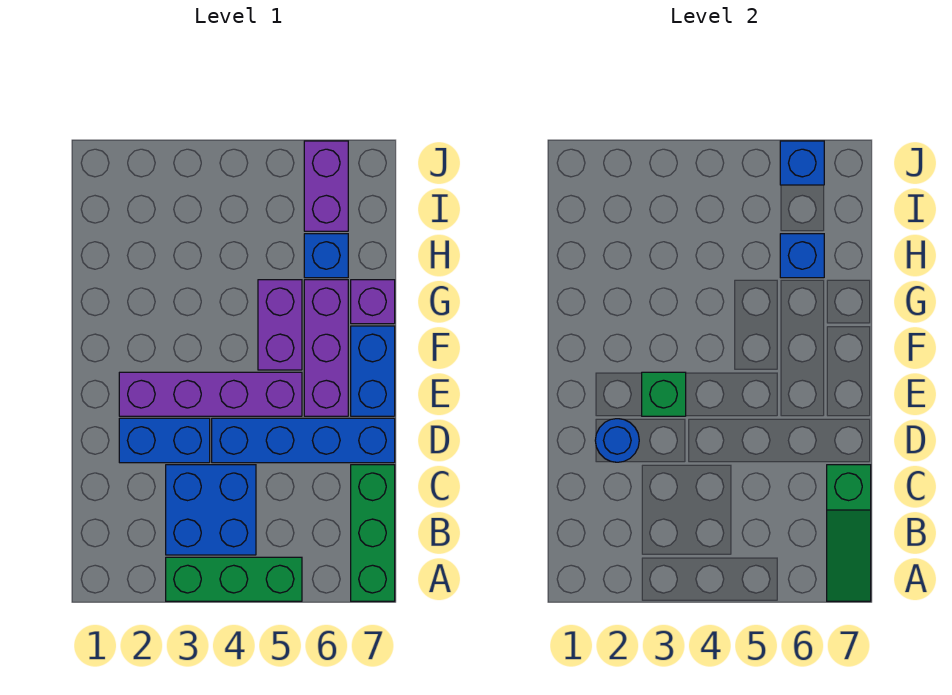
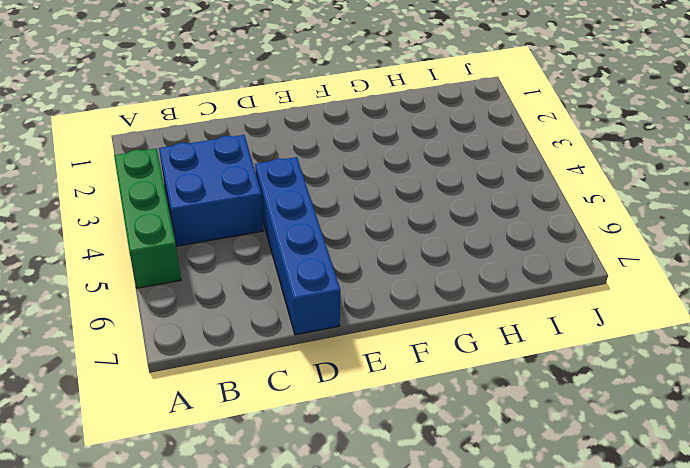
none -> green brick A7:C7 level 1
none -> blue brick D2:D3 level 1
none -> purple brick E2:E5 level 1

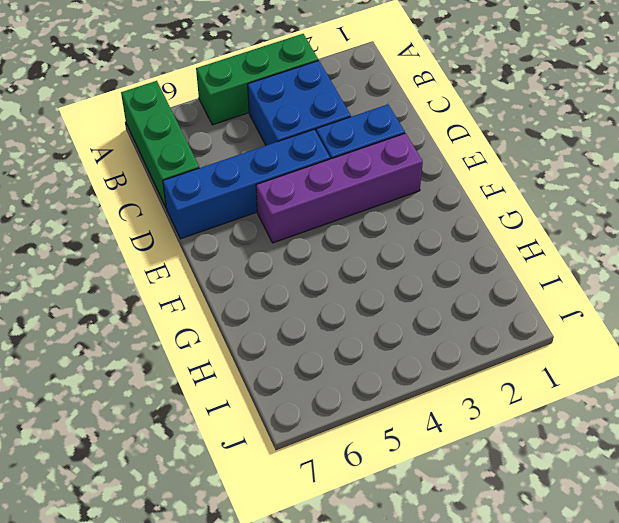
none -> purple brick E6:G6 level 1
none -> blue brick E7:F7 level 1
none -> purple brick F5:G5 level 1

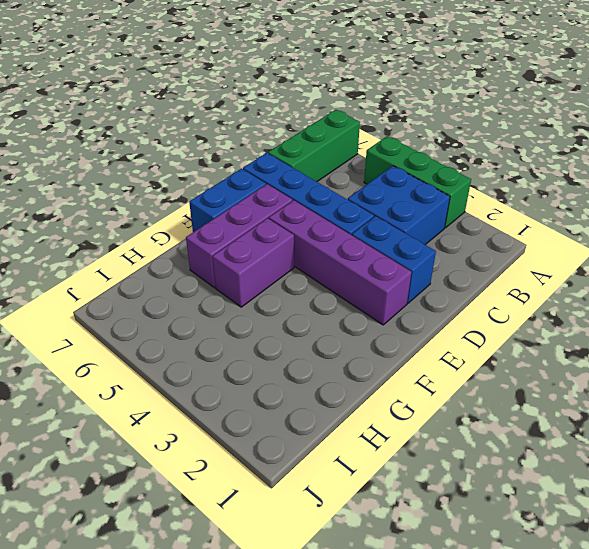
none -> purple brick G7 level 1
none -> blue brick H6 level 1
none -> purple brick I6:J6 level 1

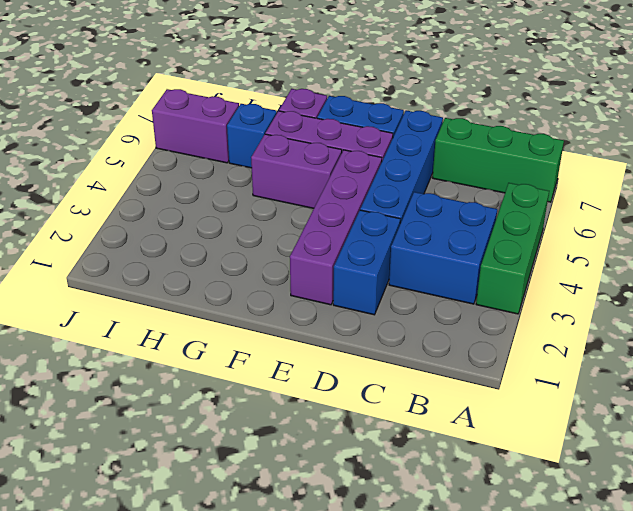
none -> green slope A7:C7 level 2 top C
none -> blue round brick D2 level 2
none -> green brick E3 level 2

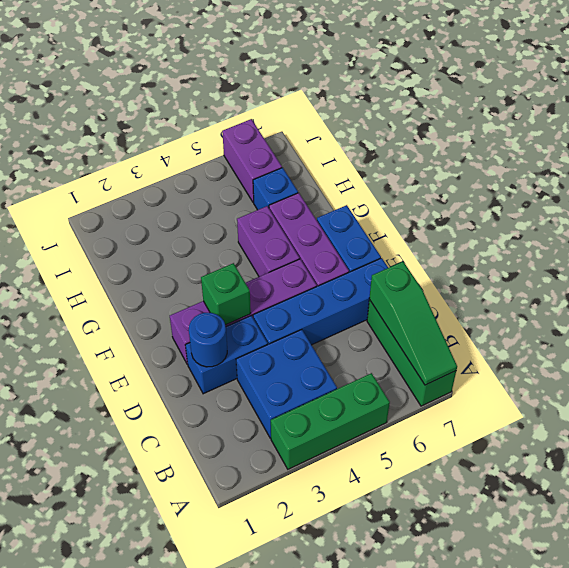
none -> purple brick G7 level 1
none -> blue brick H6 level 2
none -> blue brick J6 level 2

